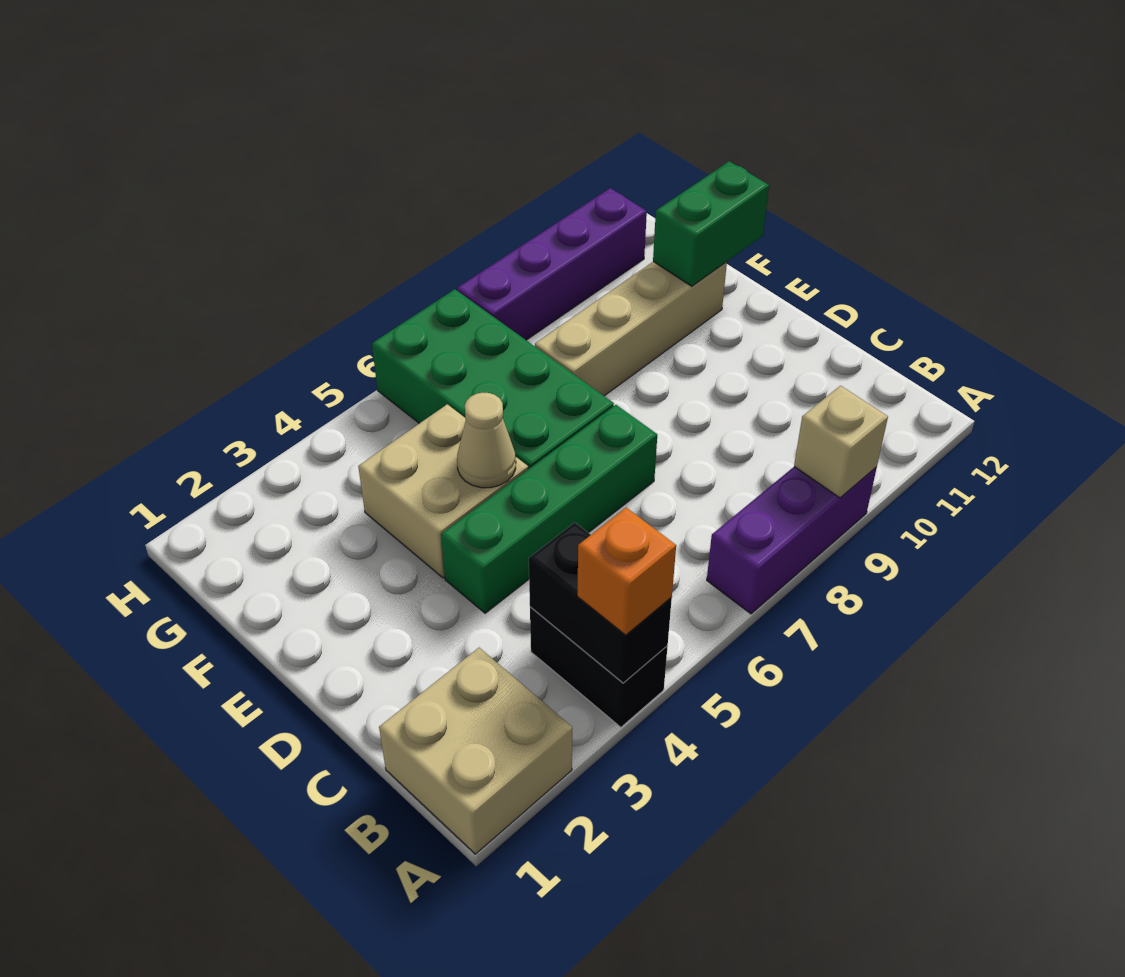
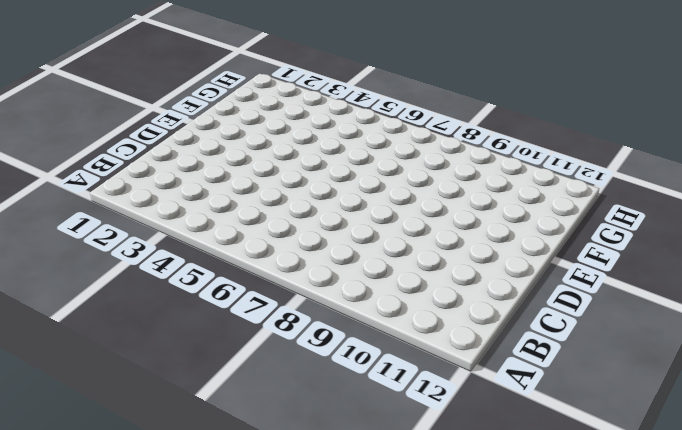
none -> tan brick A1:B2 level 1
none -> black brick A4:B4 level 1
none -> purple brick A7:A9 level 1

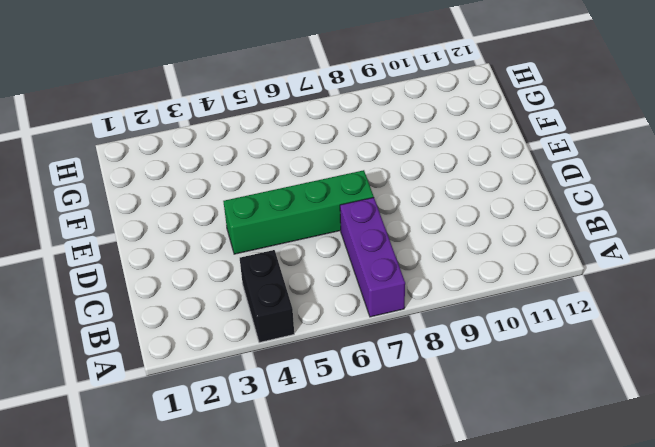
purple brick A7:C7 level 1 -> purple brick A7:A9 level 1
none -> tan brick A1:B2 level 1
none -> tan brick E4:F5 level 1
none -> green brick E6:H7 level 1

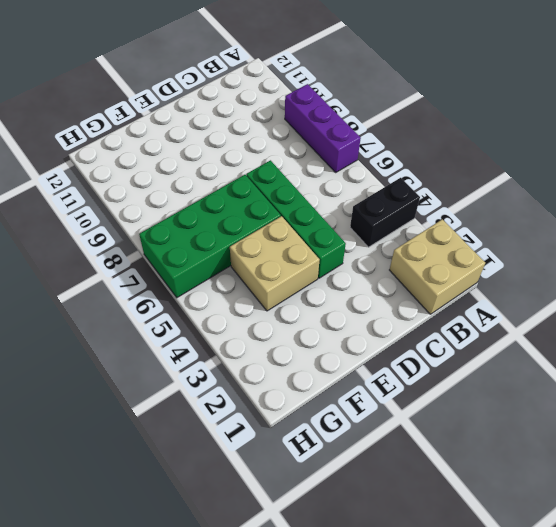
none -> tan brick F8:F11 level 1
none -> purple brick H8:H11 level 1
none -> black brick A4:B4 level 2

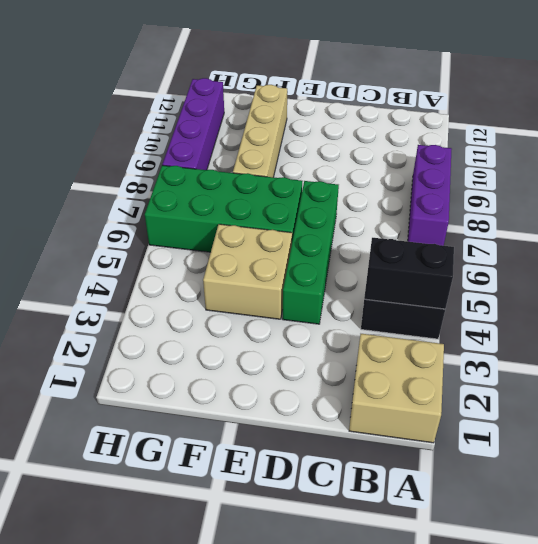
none -> tan brick A9 level 2
none -> tan cone E5 level 2
none -> green brick F11:F12 level 2

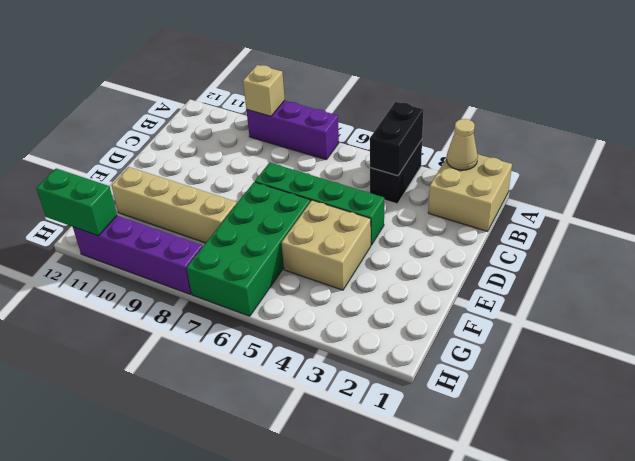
tan cone A2 level 2 -> tan cone E5 level 2
green brick H11:H12 level 2 -> green brick F11:F12 level 2
none -> orange brick A4 level 3

